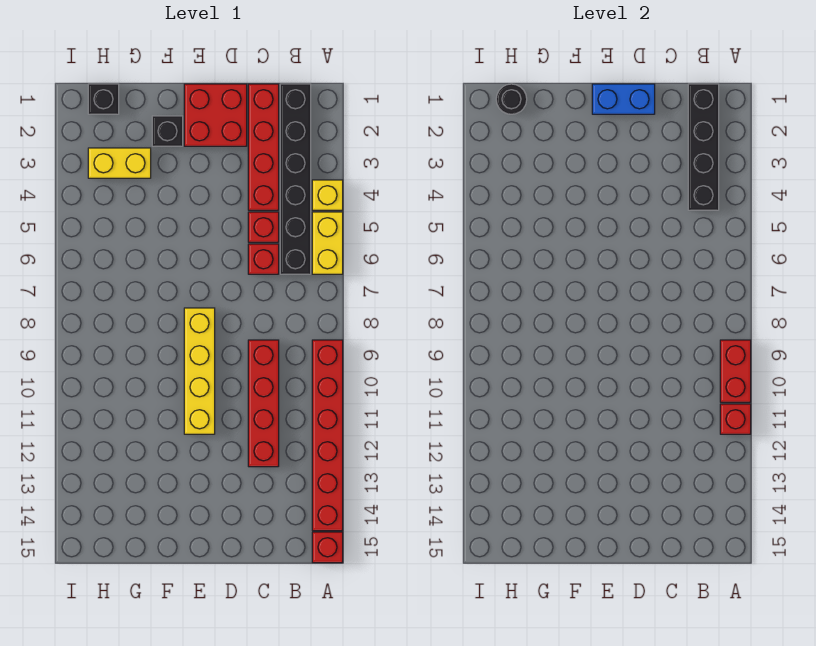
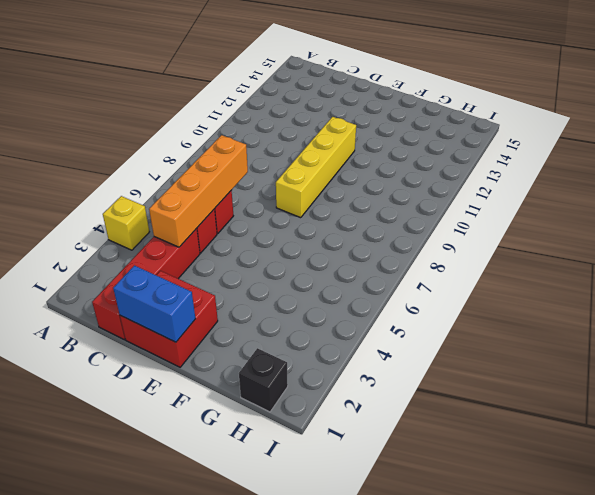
orange brick C4:C7 level 2 -> none
none -> yellow brick A5:A6 level 1
none -> red brick A9:A14 level 1
none -> red brick A15 level 1

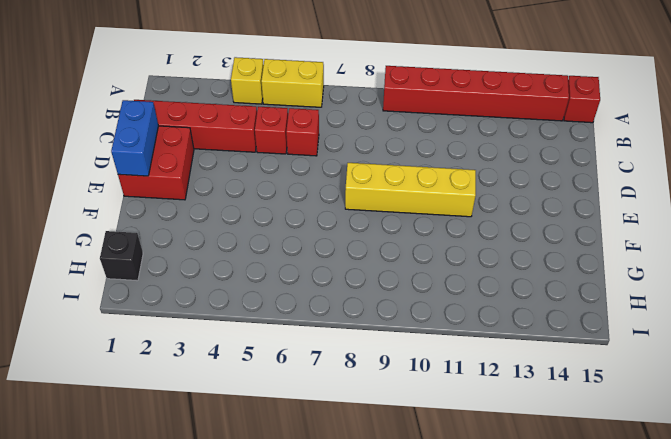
none -> black brick B1:B6 level 1
none -> red brick C9:C12 level 1
none -> black brick F2 level 1

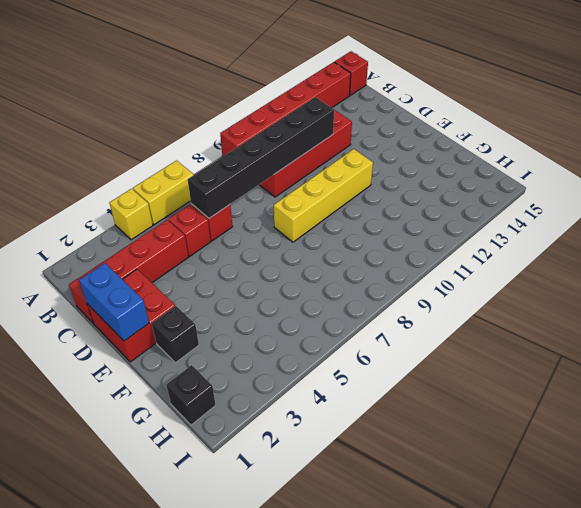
black brick C6:C11 level 2 -> black brick B1:B6 level 1
none -> yellow brick G3:H3 level 1
none -> red brick A9:A10 level 2
none -> red brick A11 level 2

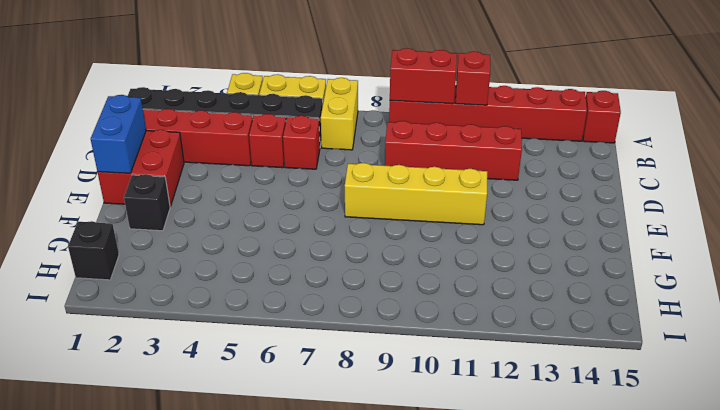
yellow brick A7:B7 level 1 -> yellow brick G3:H3 level 1
none -> black brick B1:B4 level 2
none -> black round brick H1 level 2

